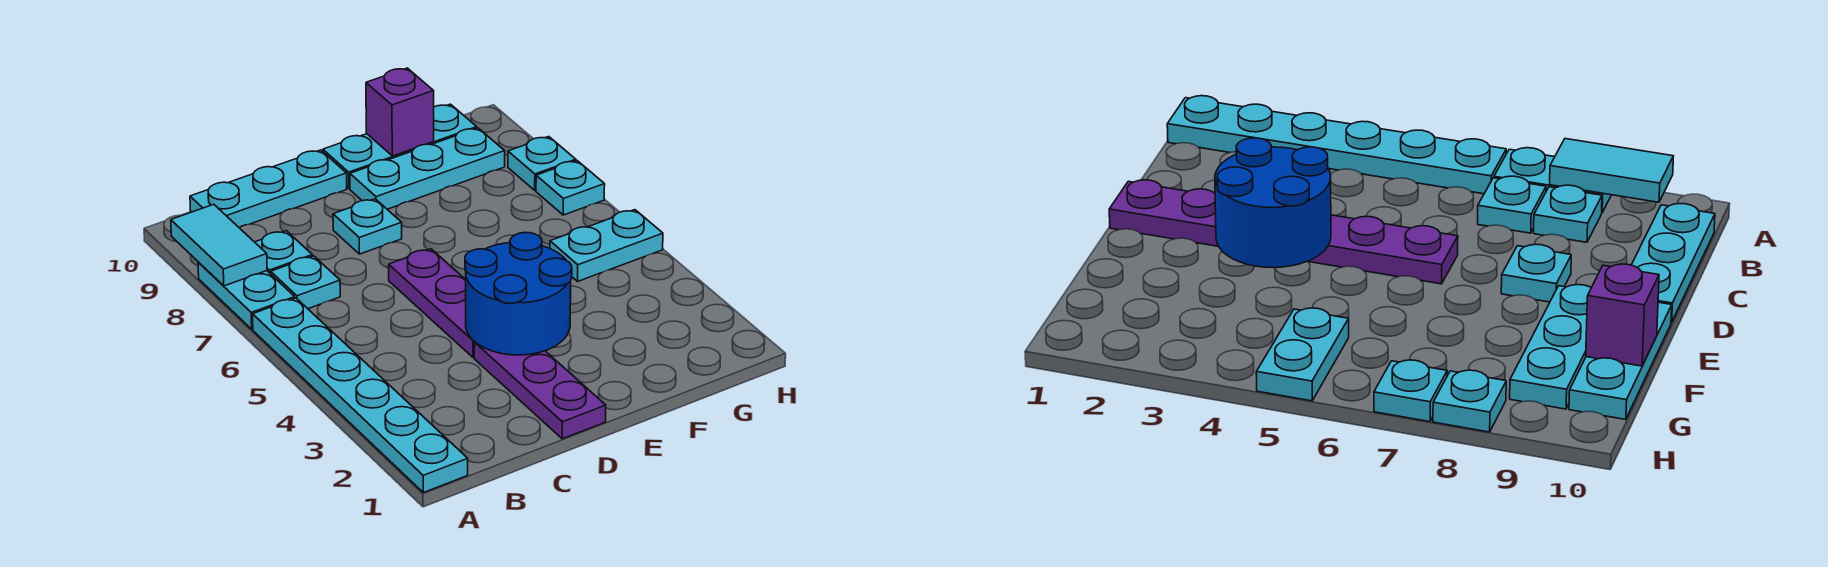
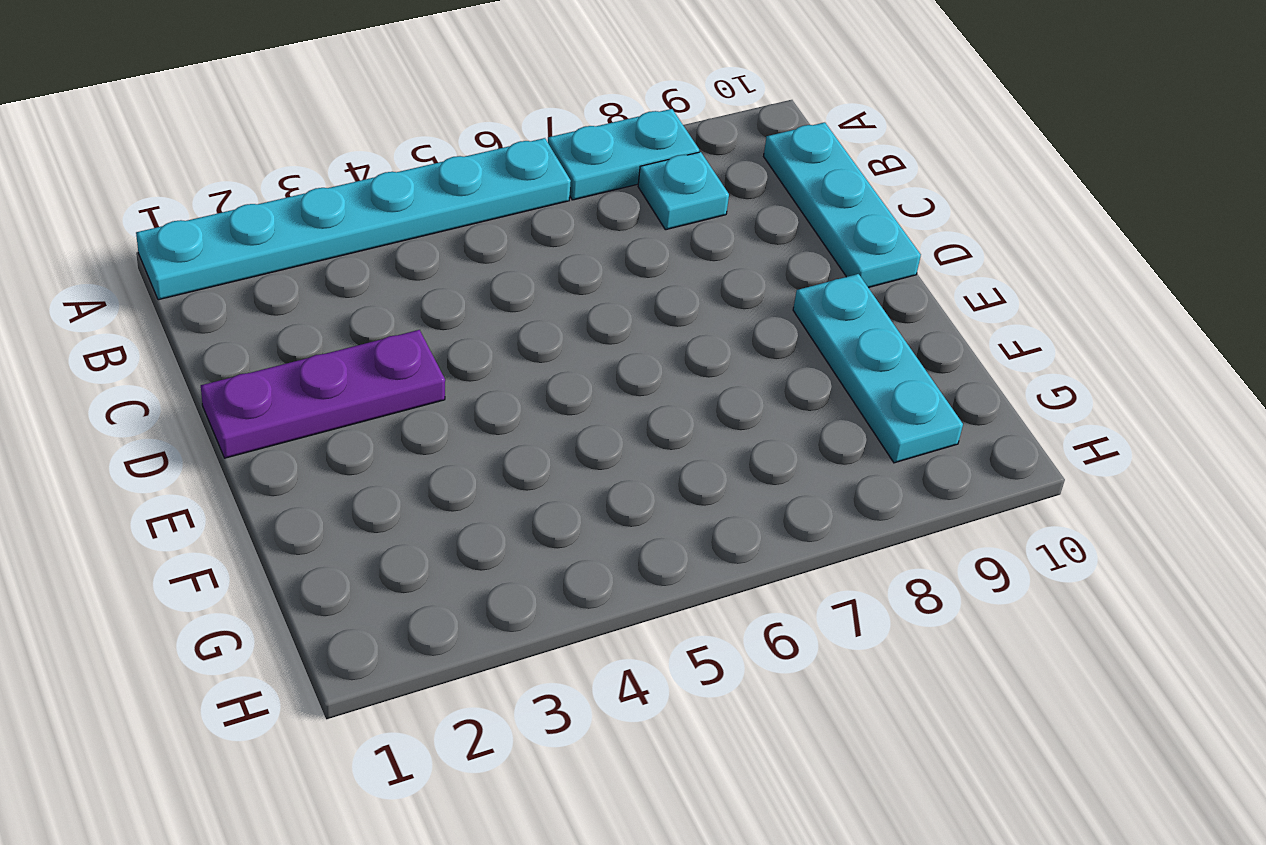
none -> cyan plate B7 level 1
none -> purple plate D4:D6 level 1
none -> cyan plate D8 level 1

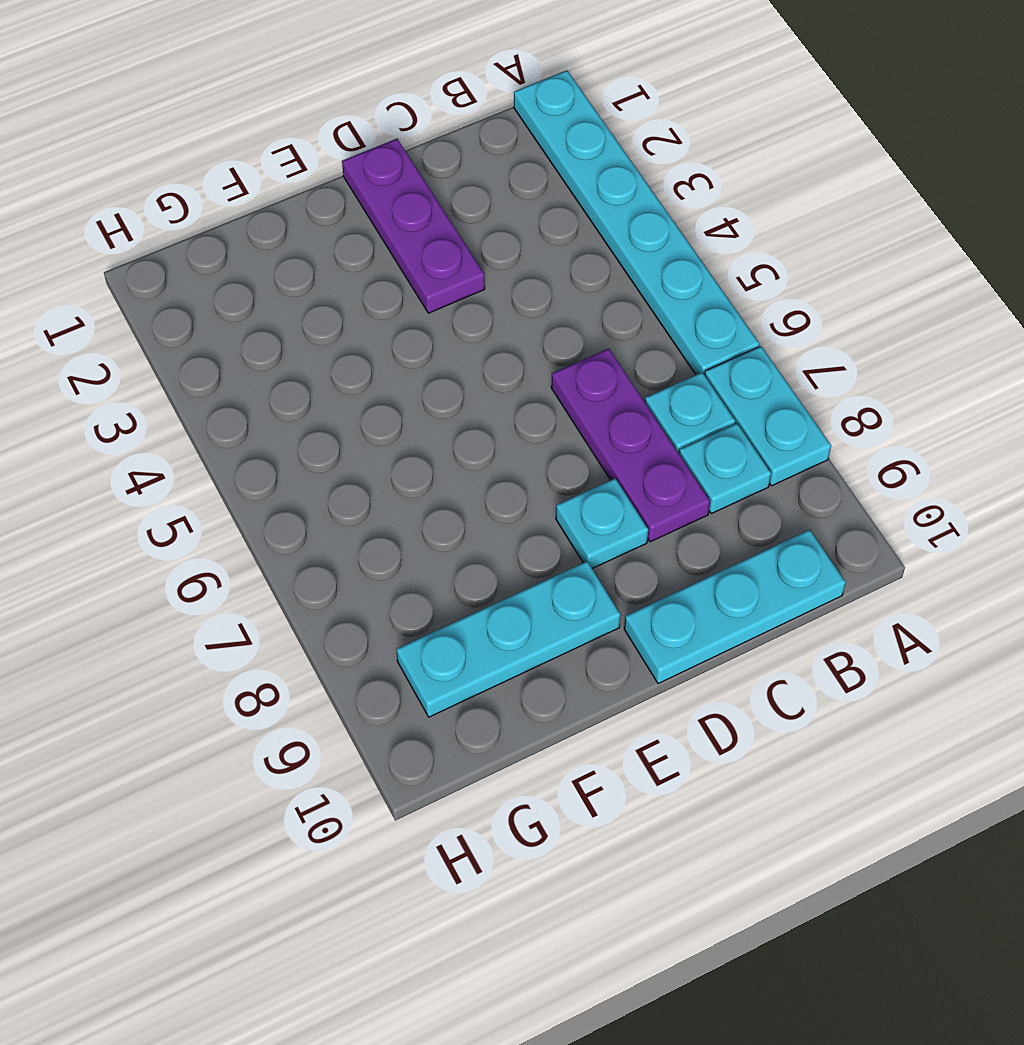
purple plate C6:C8 level 1 -> purple plate D4:D6 level 1
none -> cyan plate E10:G10 level 1
none -> cyan plate G5:H5 level 1
none -> cyan plate H7 level 1

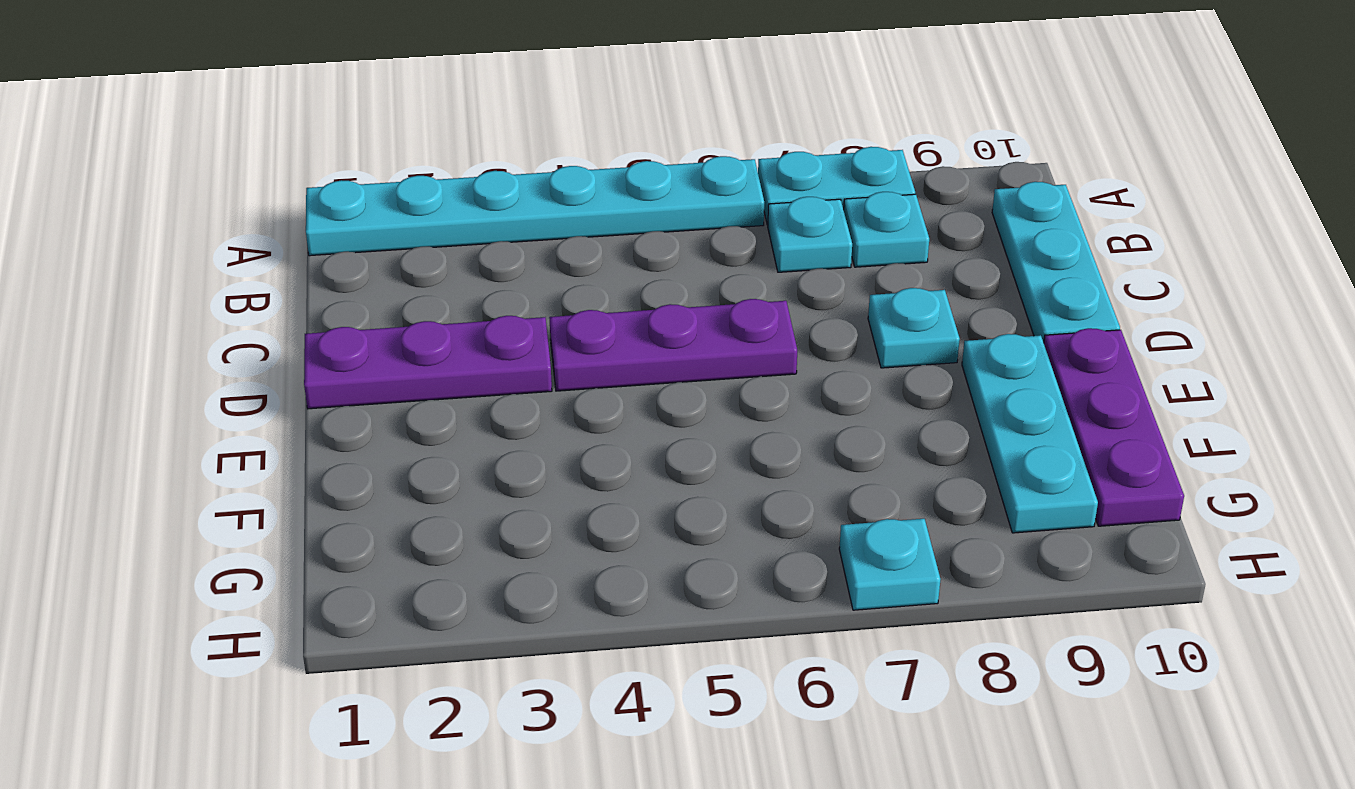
purple plate E10:G10 level 1 -> cyan plate E10:G10 level 1
none -> cyan plate G5:H5 level 1
none -> cyan plate H8 level 1
none -> cyan tile A8:A9 level 2

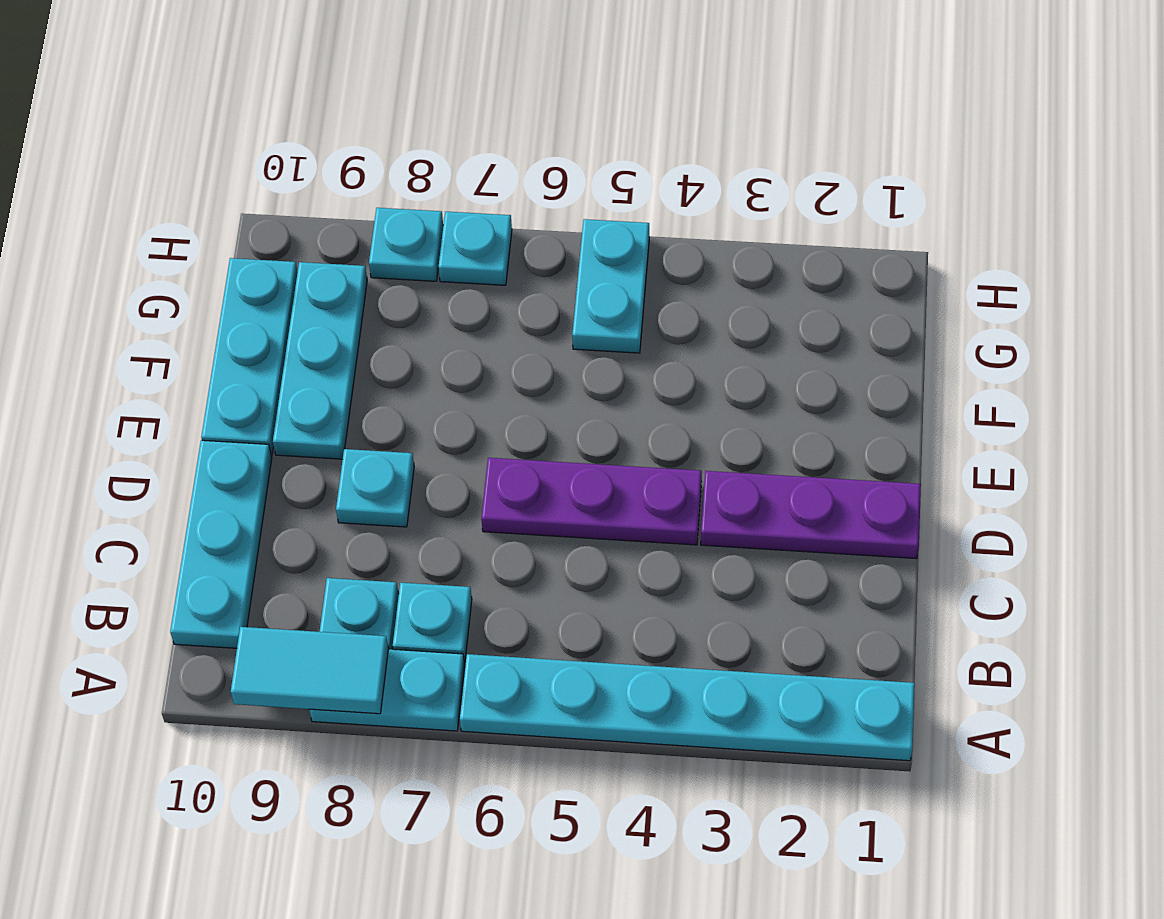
none -> blue round brick D3:E4 level 2
none -> purple brick F10 level 2

